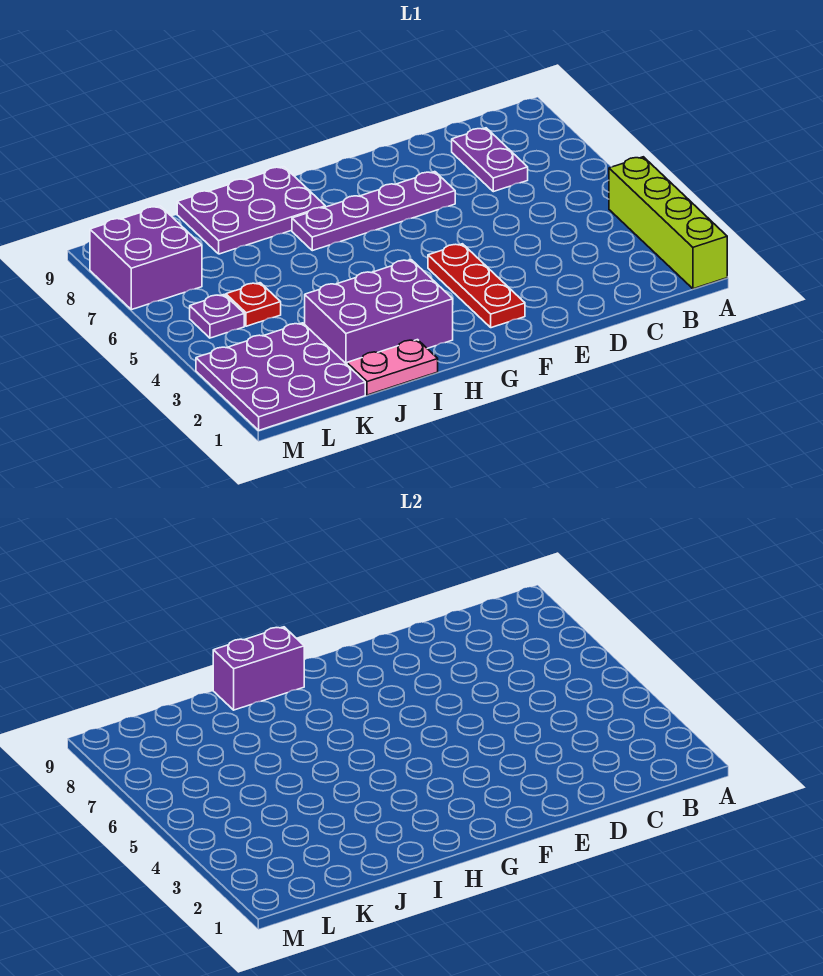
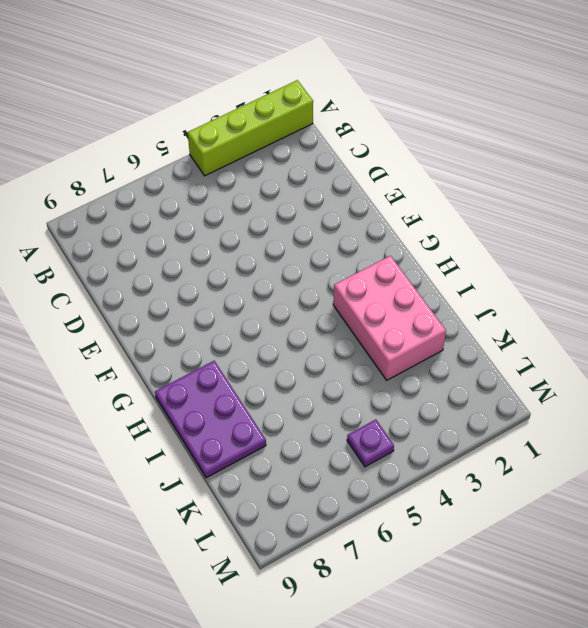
pink brick H2:J3 level 1 -> purple brick H2:J3 level 1
none -> purple plate C7:C8 level 1
none -> purple plate E7:H7 level 1
none -> red plate F2:F4 level 1

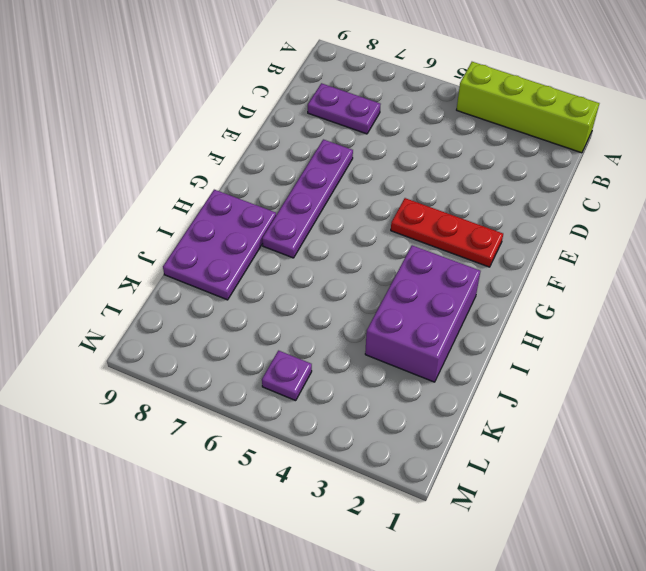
none -> pink plate I1:J1 level 1
none -> purple plate K1:M3 level 1
none -> red plate K5 level 1

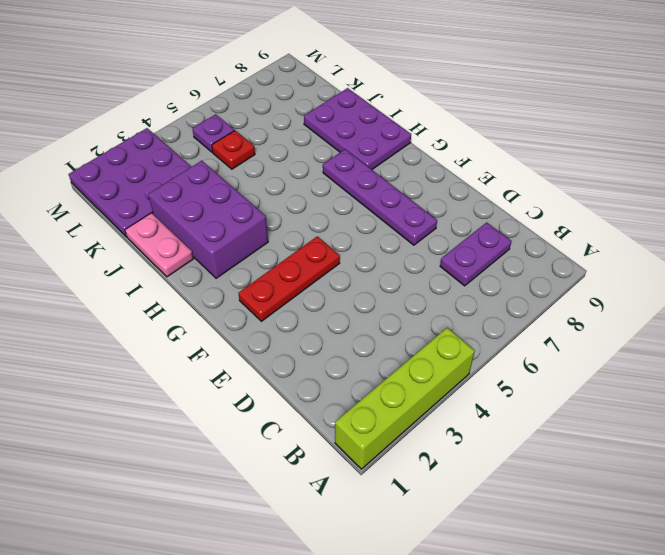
none -> purple brick L7:M8 level 1
none -> purple brick H9:I9 level 2

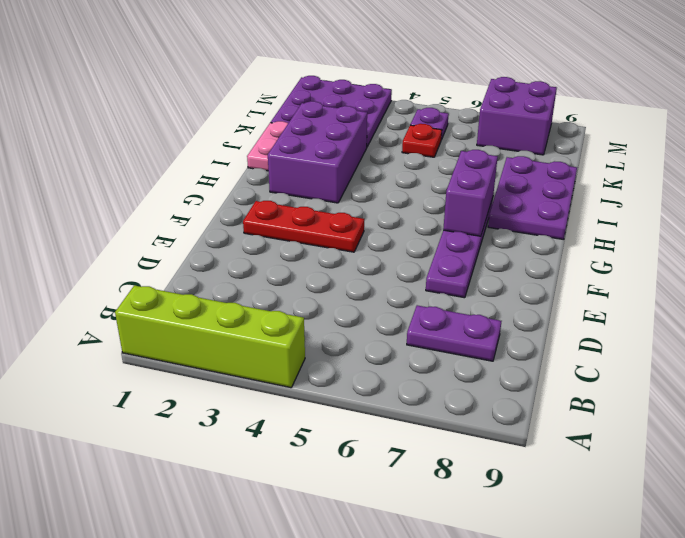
purple brick G7:H7 level 2 -> purple brick H9:I9 level 2

